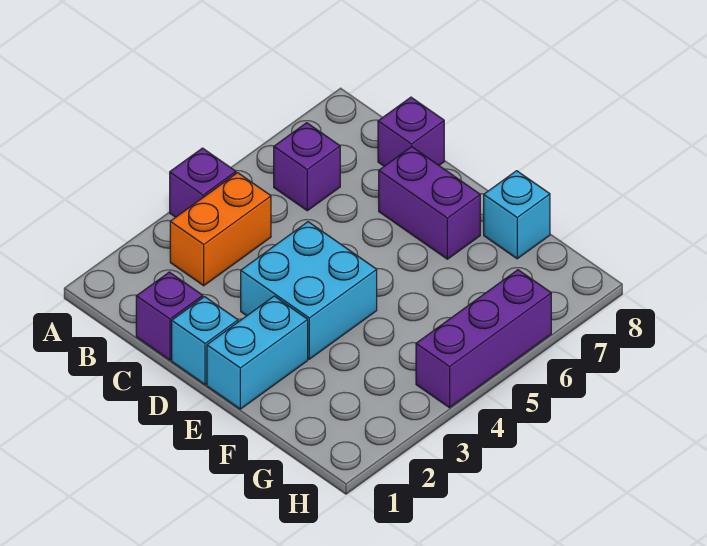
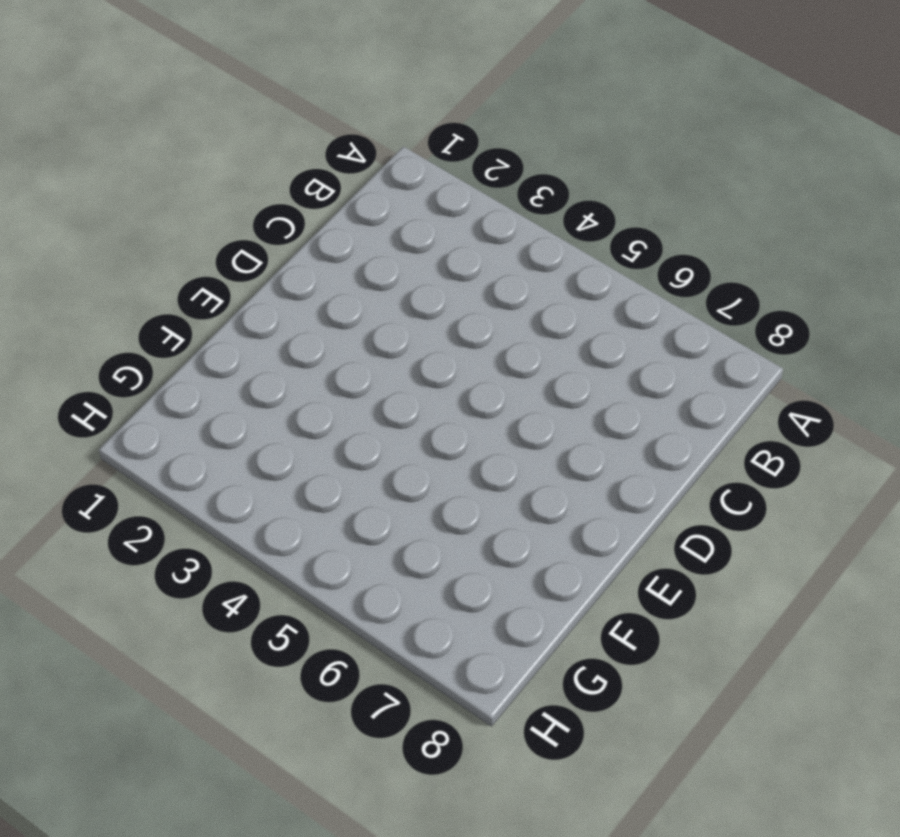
none -> purple brick A4 level 1
none -> orange brick B3:B4 level 1

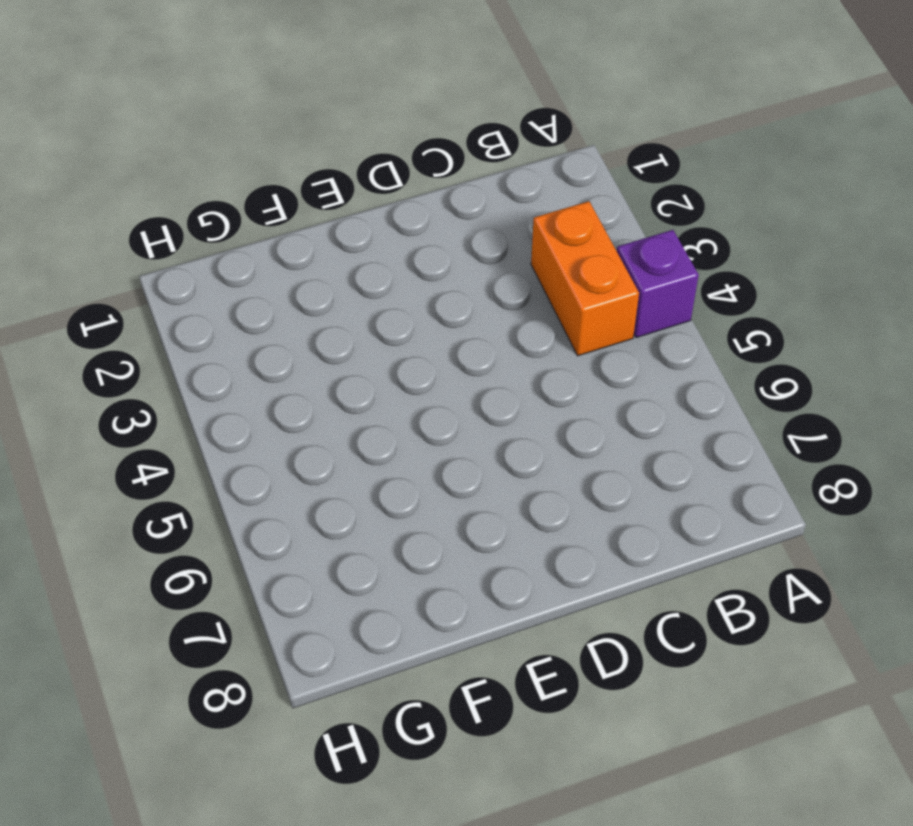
none -> purple brick B6 level 1
none -> purple brick C1 level 1

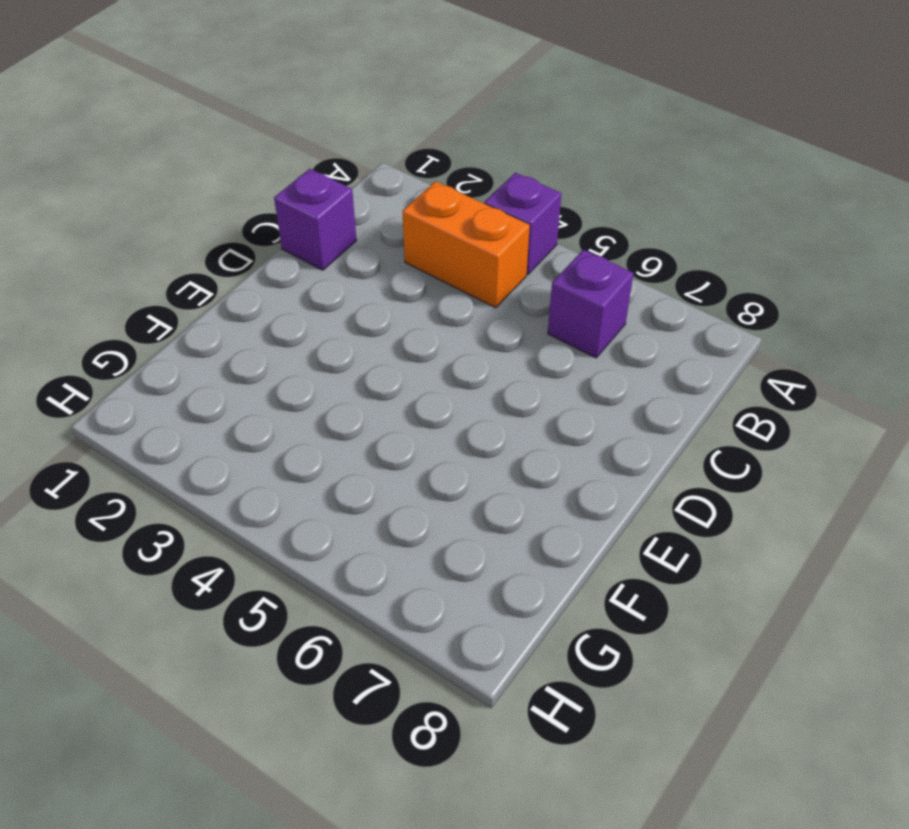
none -> purple brick C8 level 1
none -> cyan brick D1 level 1

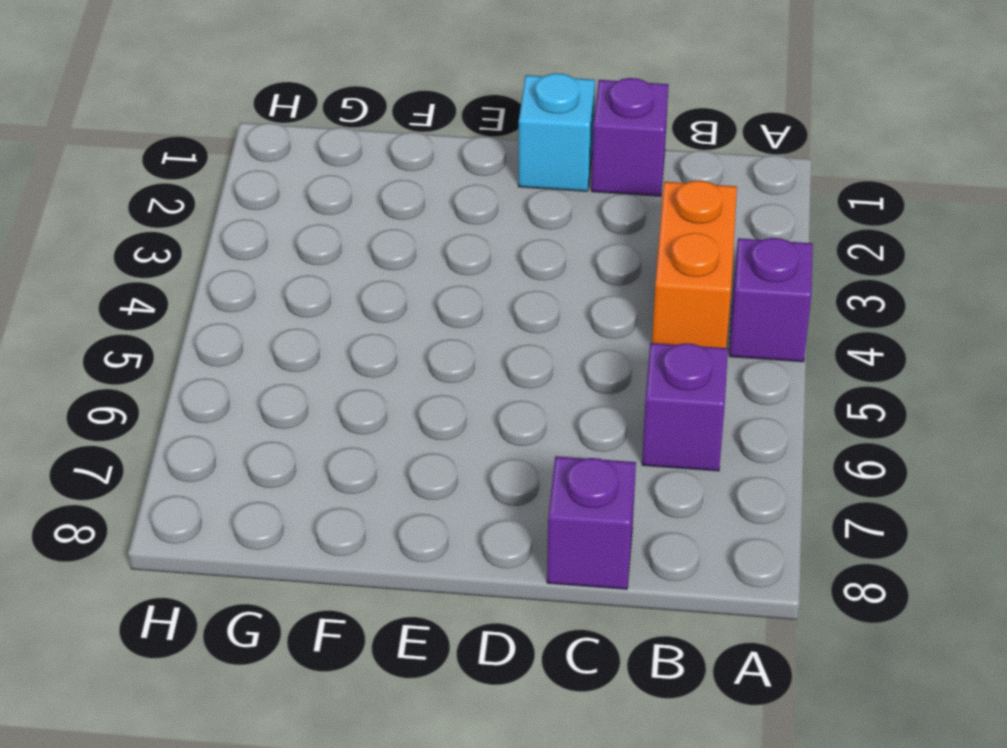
none -> cyan brick D3:E4 level 1
none -> purple brick D7:E7 level 1

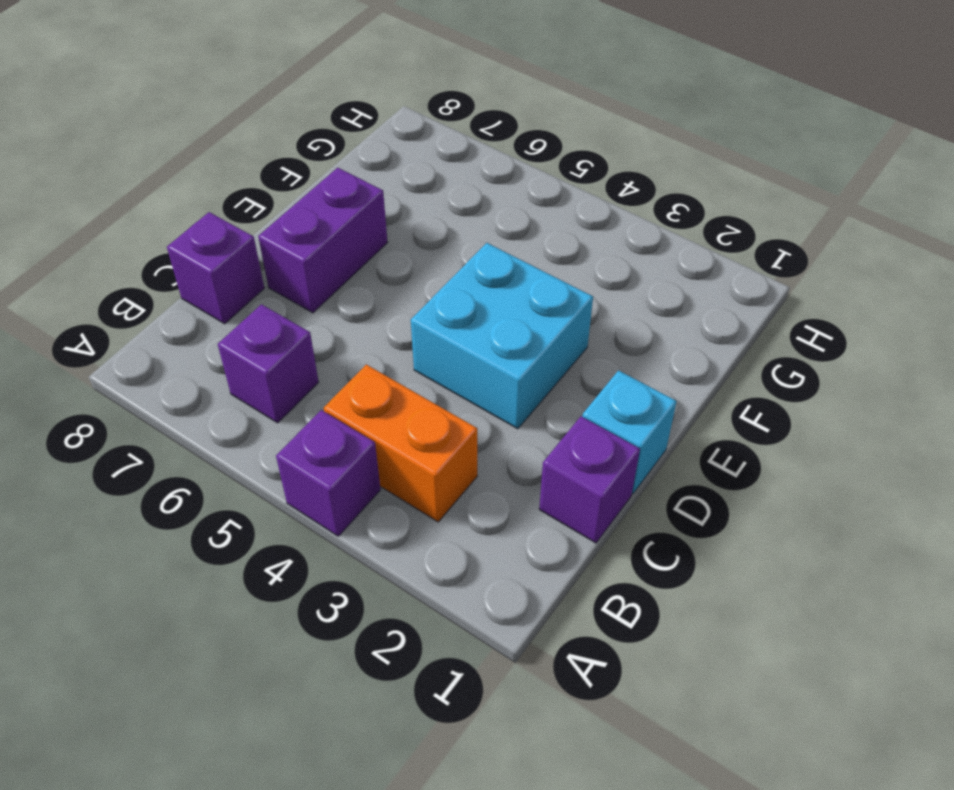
none -> cyan brick E1:E2 level 1
none -> cyan brick F8 level 1

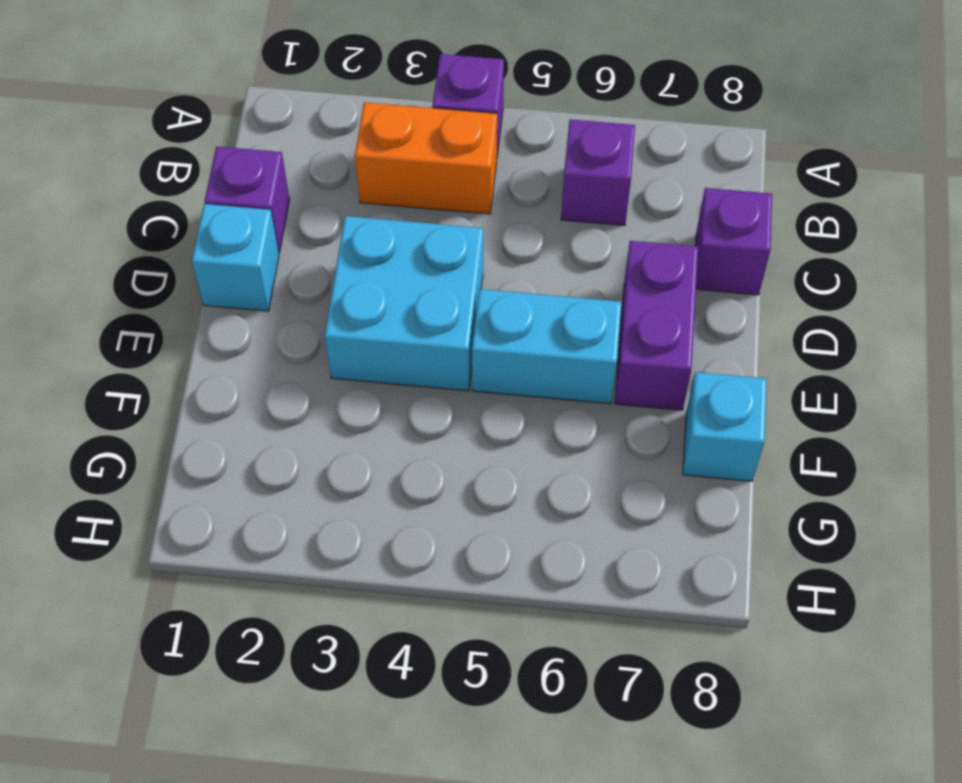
cyan brick E5:E6 level 1 -> cyan brick E1:E2 level 1
none -> purple brick H4:H6 level 1

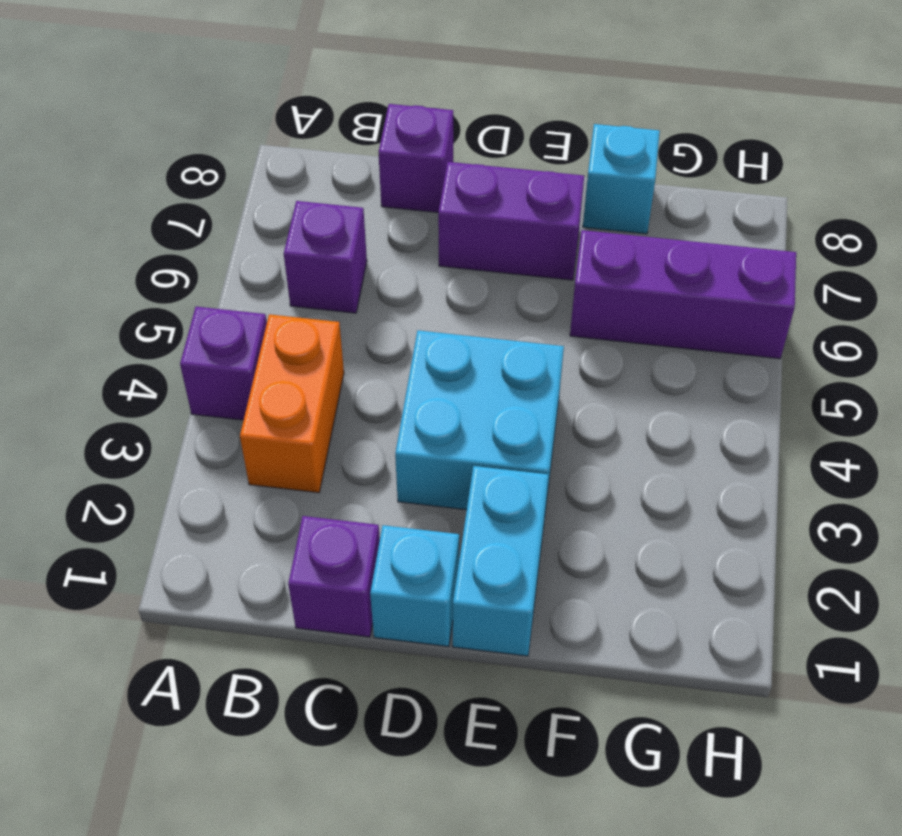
purple brick F6:H6 level 1 -> purple brick H4:H6 level 1

